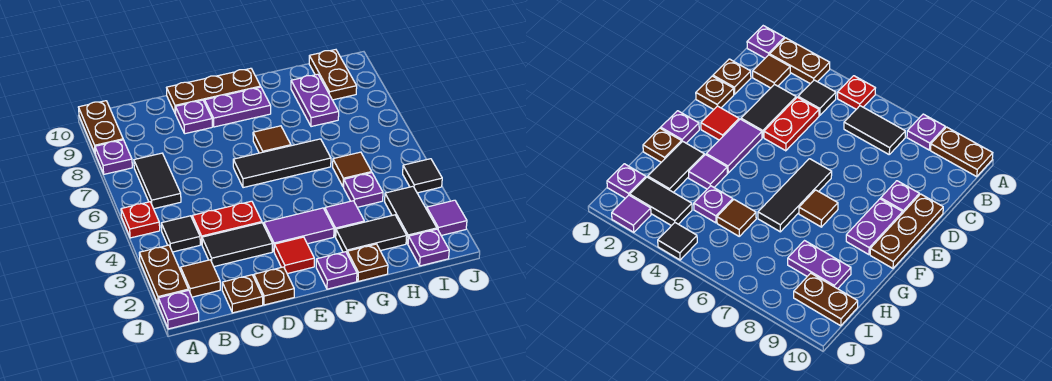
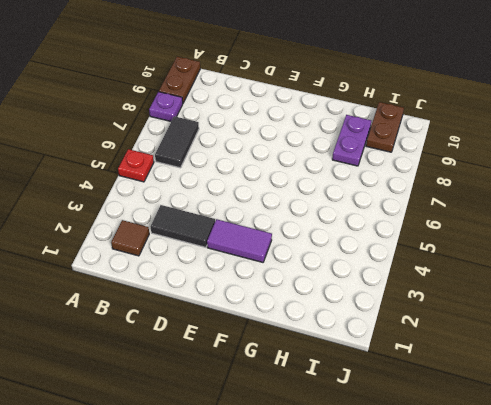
none -> purple plate A1 level 1
none -> brown plate A2:A3 level 1
none -> black tile B4 level 1
none -> brown plate C1 level 1

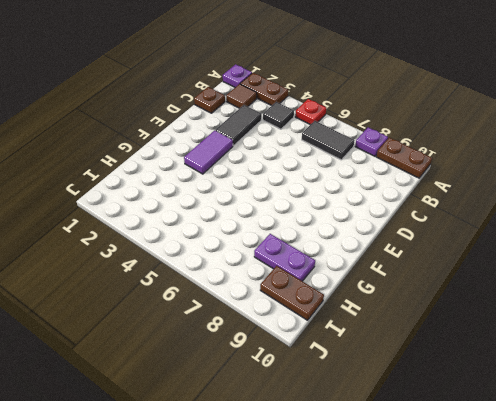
none -> red plate C4:D4 level 1
none -> brown plate D1 level 1
none -> purple plate D9 level 1
none -> brown plate D10:F10 level 1

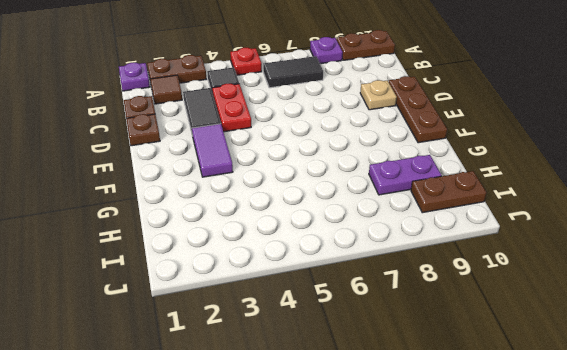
tan plate D9 level 1 -> purple plate D9 level 1
none -> red tile E2 level 1
none -> black tile E6:G6 level 1
none -> purple plate E9:F9 level 1
none -> purple plate F1 level 1

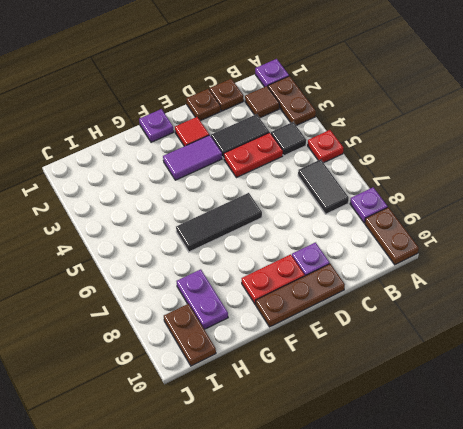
red plate E9:F9 level 1 -> purple plate E9:F9 level 1
none -> brown tile F7 level 1
none -> brown plate G1 level 1
none -> black tile G2:H2 level 1
none -> purple tile G3 level 1

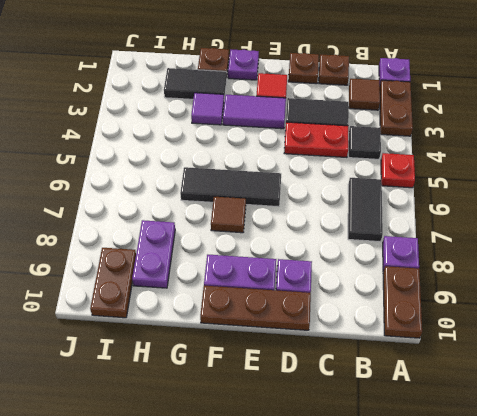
none -> purple plate H4 level 1
none -> brown tile H5 level 1
none -> purple plate I1 level 1
none -> black tile I2:I3 level 1

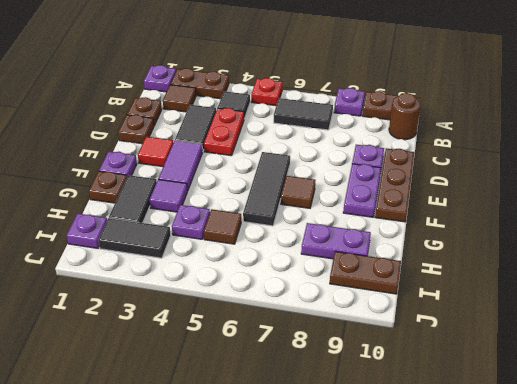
brown round brick B10 level 1 -> none
none -> purple tile J2 level 1
none -> black tile J4 level 1

